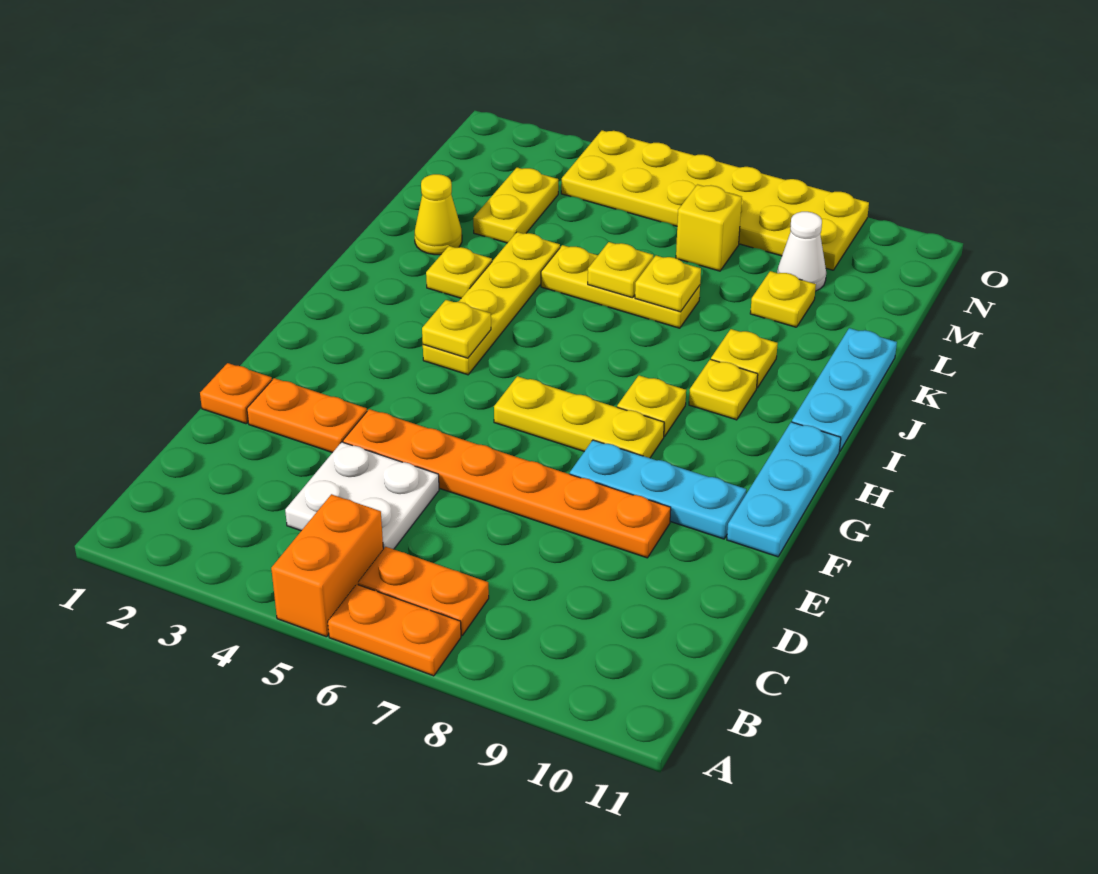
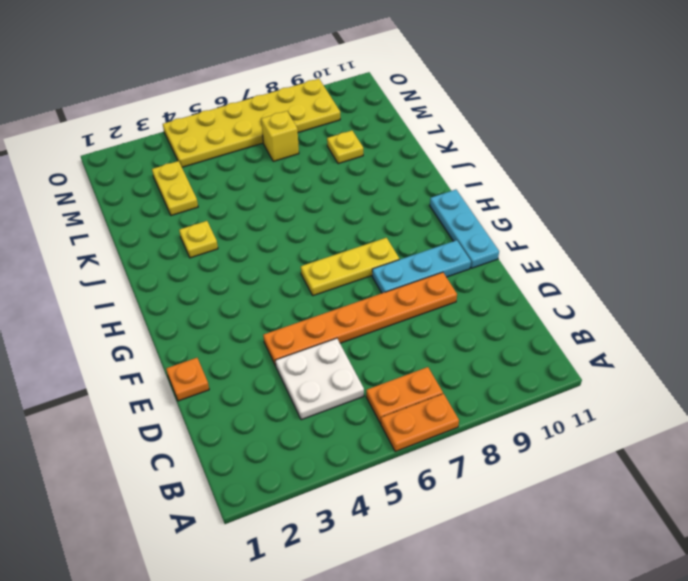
none -> orange brick A5:B5 level 1
none -> orange plate E2:E3 level 1
none -> yellow plate H4:K4 level 1

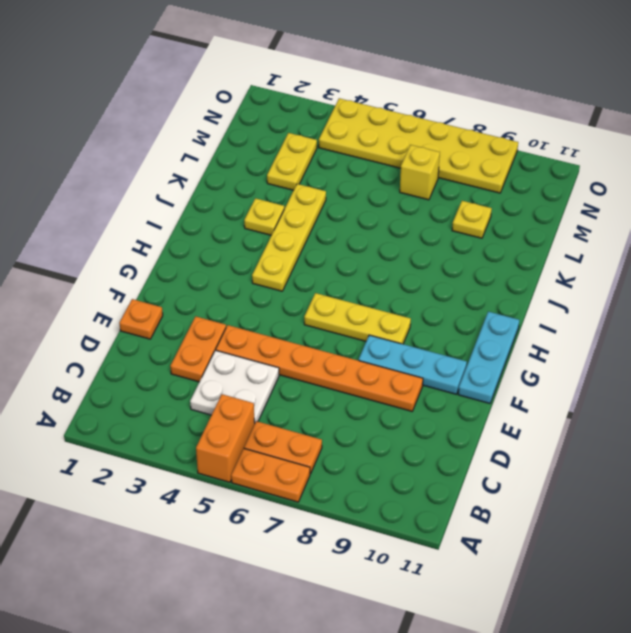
orange plate D3:E3 level 1 -> orange plate E2:E3 level 1
none -> yellow plate H8 level 1
none -> yellow plate I9 level 1
none -> cyan plate I11:K11 level 1

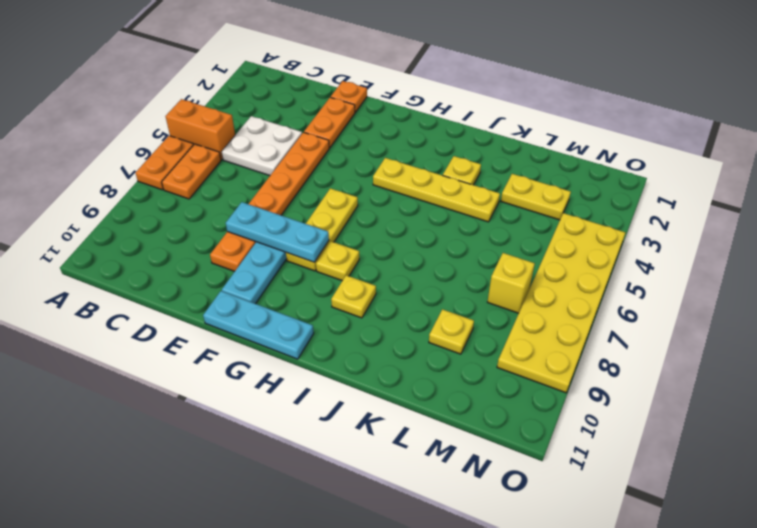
cyan plate E8:G8 level 2 -> cyan plate I11:K11 level 1
none -> yellow plate J9 level 1
none -> yellow cone K2 level 1
none -> yellow plate K5:K7 level 1

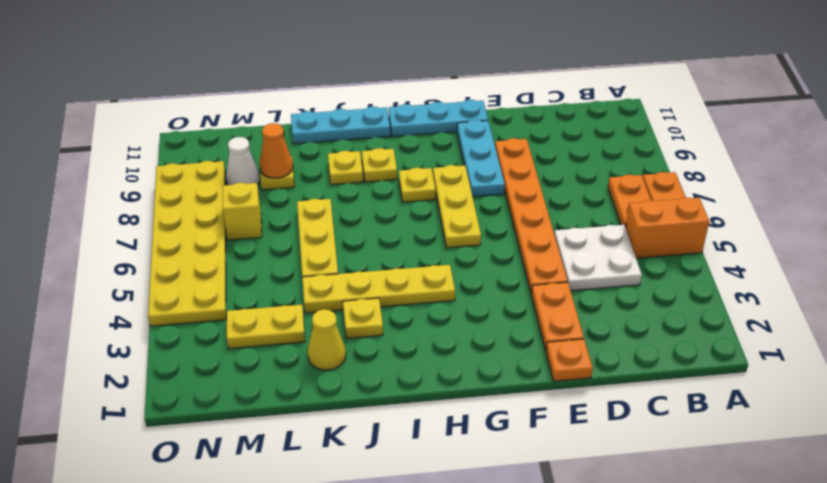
orange cone L9 level 2 -> none
none -> yellow plate H4 level 2
none -> yellow plate K6 level 2
none -> yellow plate K7 level 2

